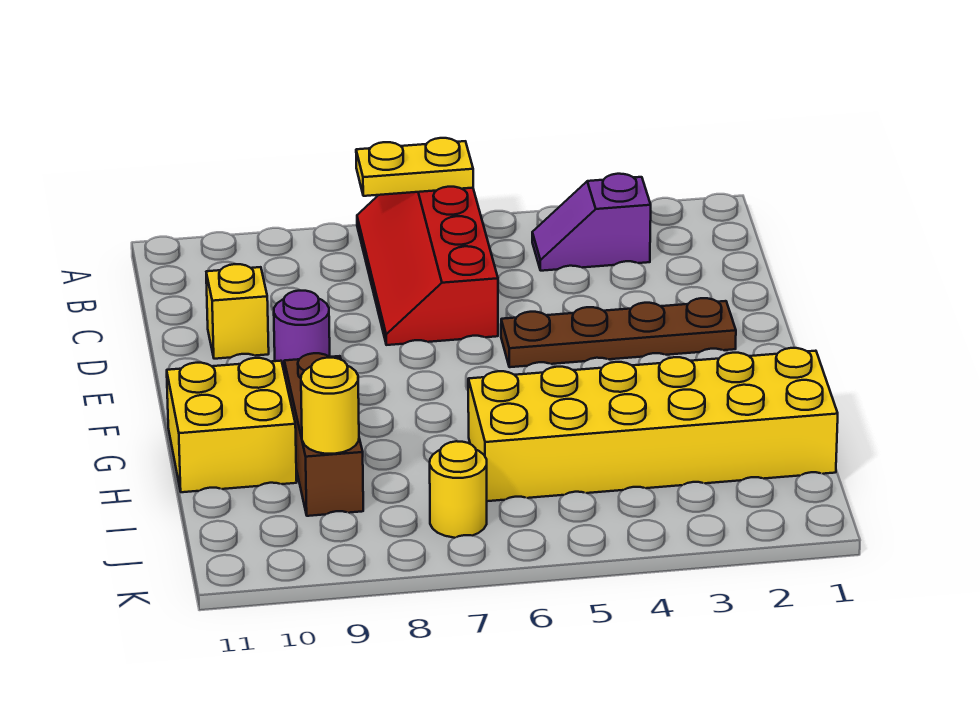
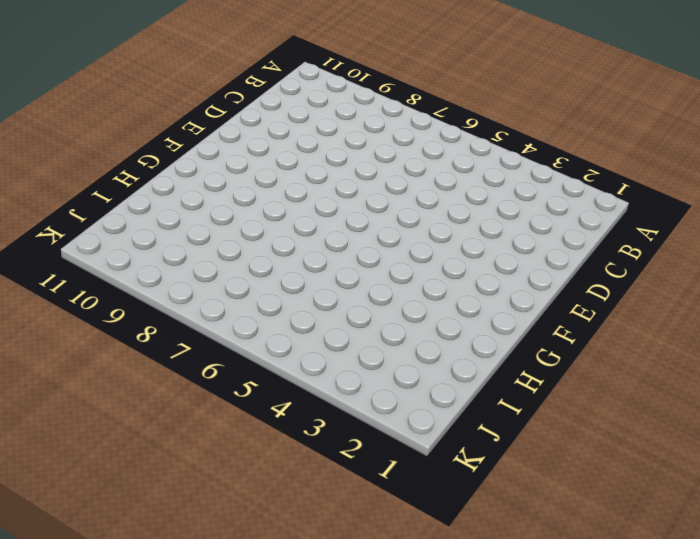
none -> red slope A6:D7 level 1 top 6
none -> purple slope B3:B4 level 1 top 3

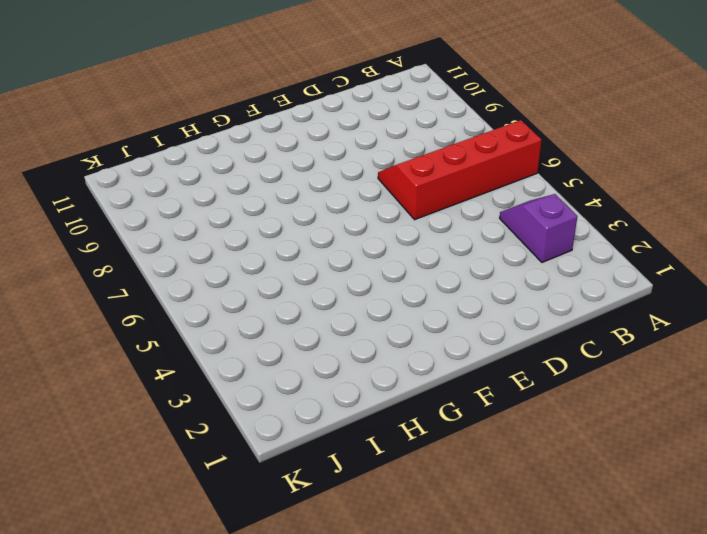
none -> yellow brick D10 level 1
none -> brown plate E2:E5 level 1

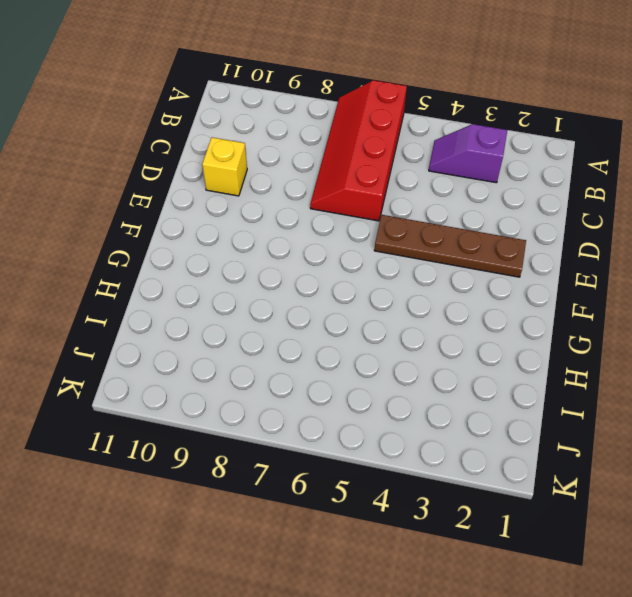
none -> purple round brick E9 level 1
none -> brown brick G9:I9 level 1

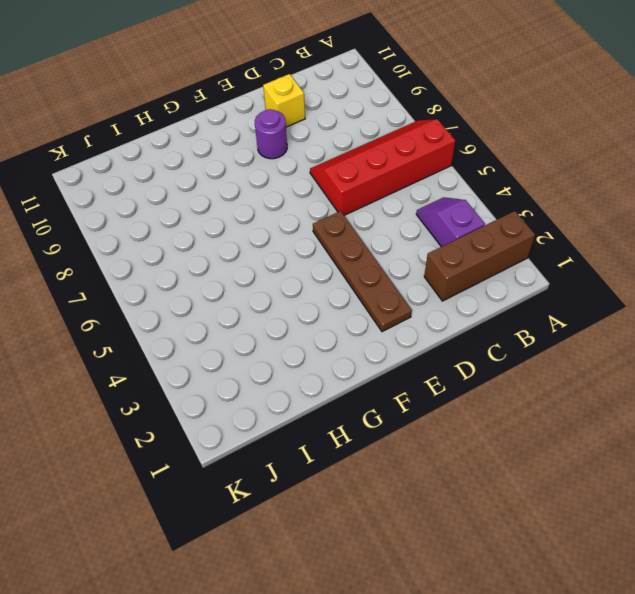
brown brick A2:C2 level 1 -> brown brick G9:I9 level 1
none -> yellow brick G10:H11 level 1
none -> yellow brick H1:I6 level 1

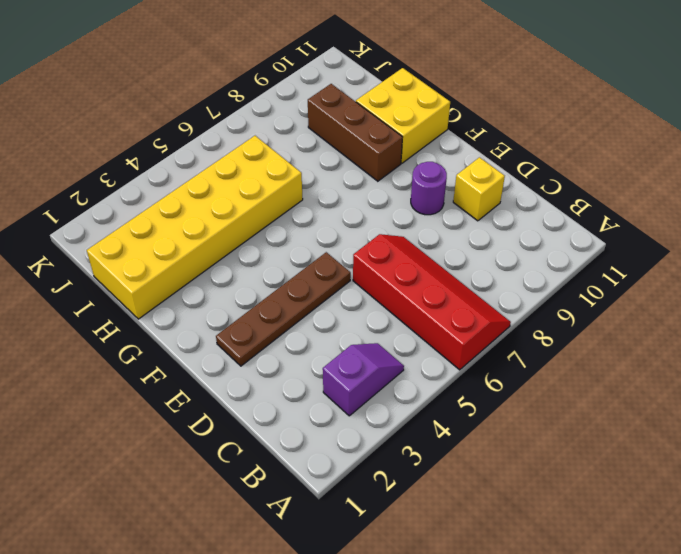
none -> yellow round brick J7 level 1
none -> yellow plate A6:A7 level 2

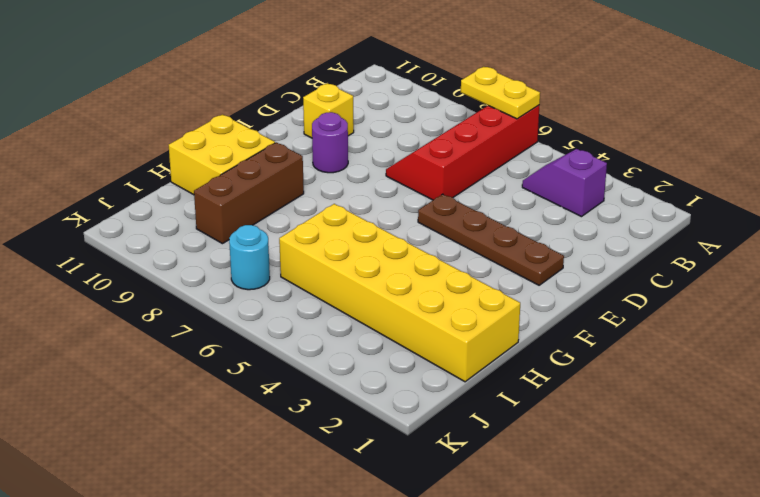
cyan round brick J7 level 1 -> yellow round brick J7 level 1
none -> yellow round brick I9 level 2

